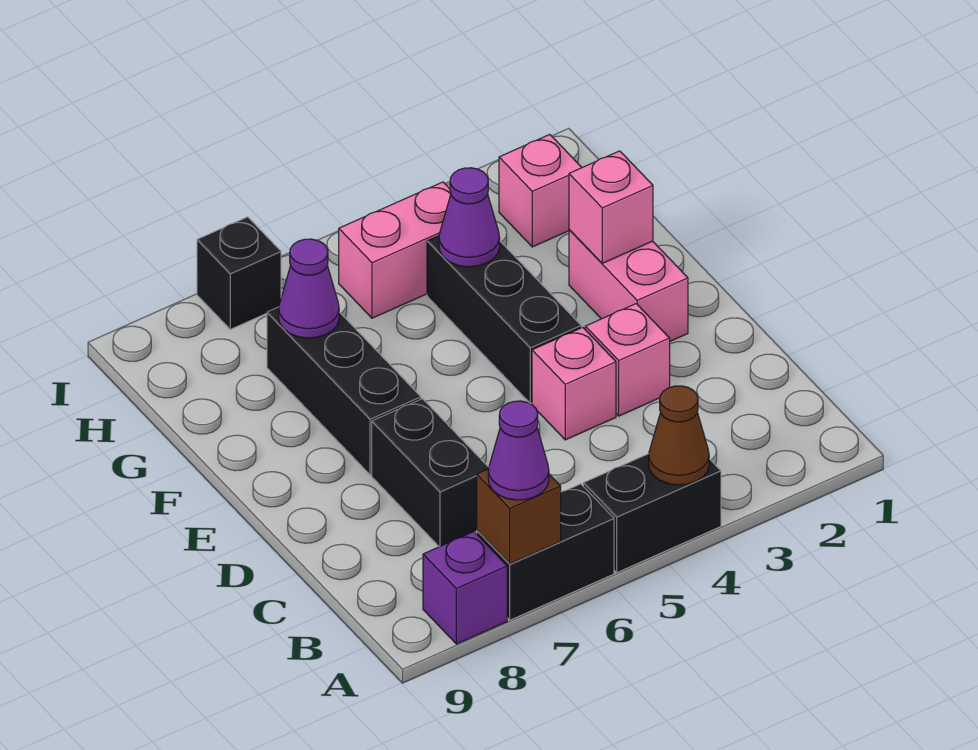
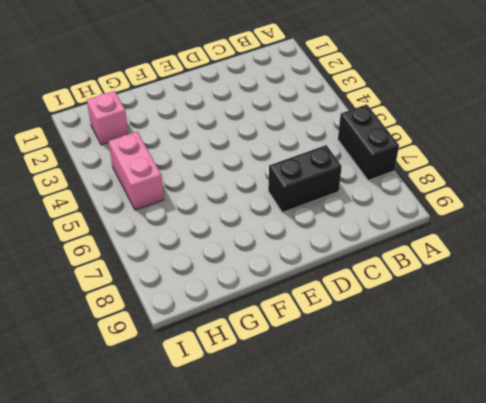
none -> black brick A4:A5 level 1
none -> purple brick A8 level 1
none -> pink brick D3 level 1

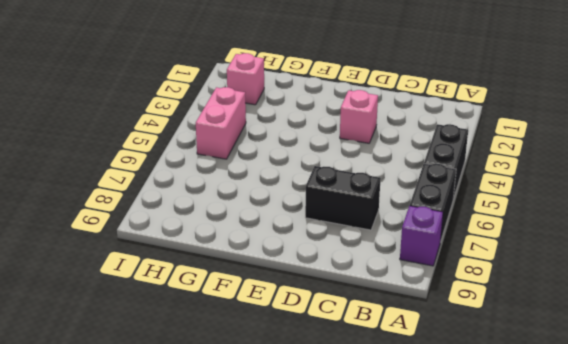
none -> pink brick D4 level 1
none -> pink brick E2:F2 level 1
none -> black brick E4:G4 level 1

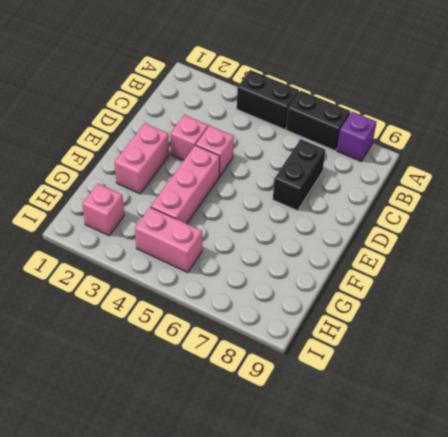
pink brick E4:G4 level 1 -> black brick E4:G4 level 1
none -> black brick E7:G7 level 1
none -> black brick I7 level 1
none -> brown cone A4 level 2

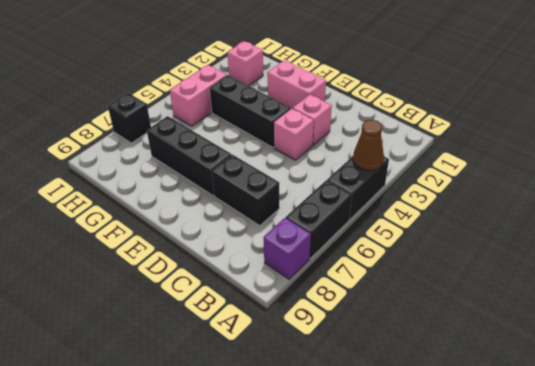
none -> brown brick A7 level 2
none -> pink brick F2 level 2
none -> purple cone G4 level 2

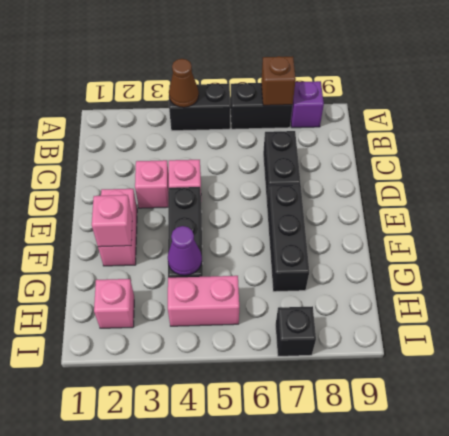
none -> purple cone G7 level 2
none -> purple cone A7 level 3

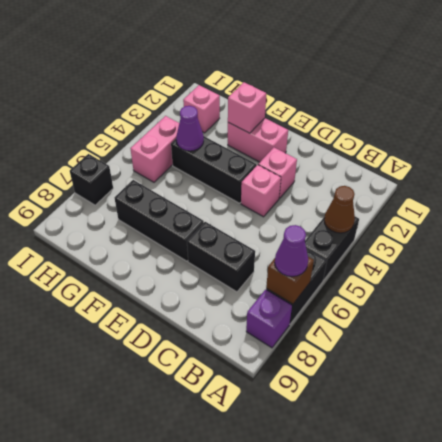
none -> purple cone G7 level 2

